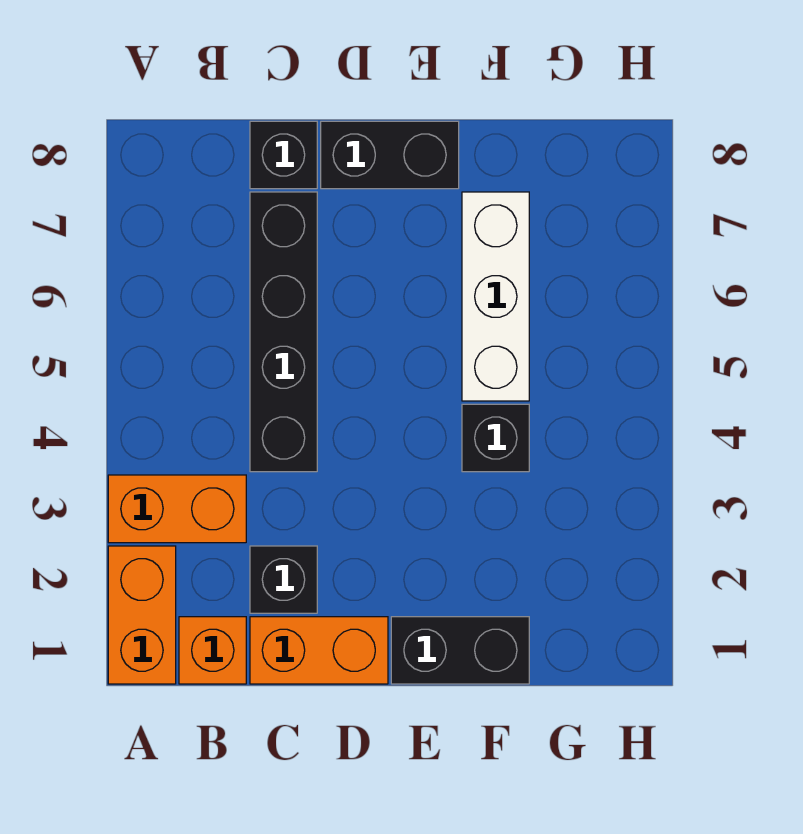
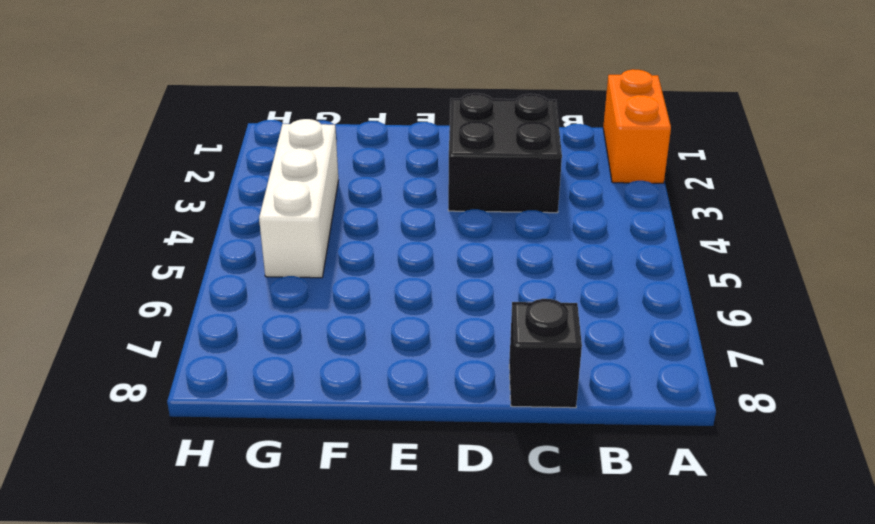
black brick C2:D3 level 1 -> black brick C2 level 1
white brick G3:G5 level 1 -> white brick F5:F7 level 1
none -> orange brick A3:B3 level 1
none -> orange brick B1 level 1

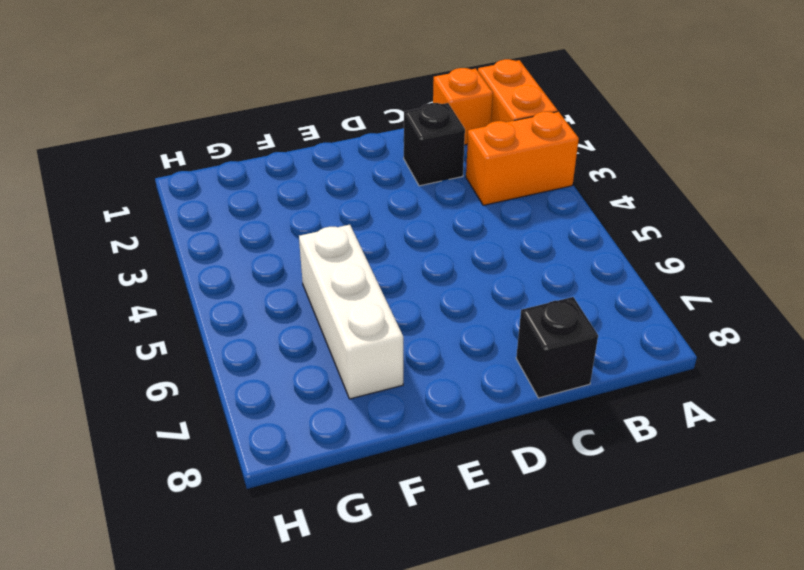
none -> orange brick C1:D1 level 1
none -> black brick C4:C7 level 1

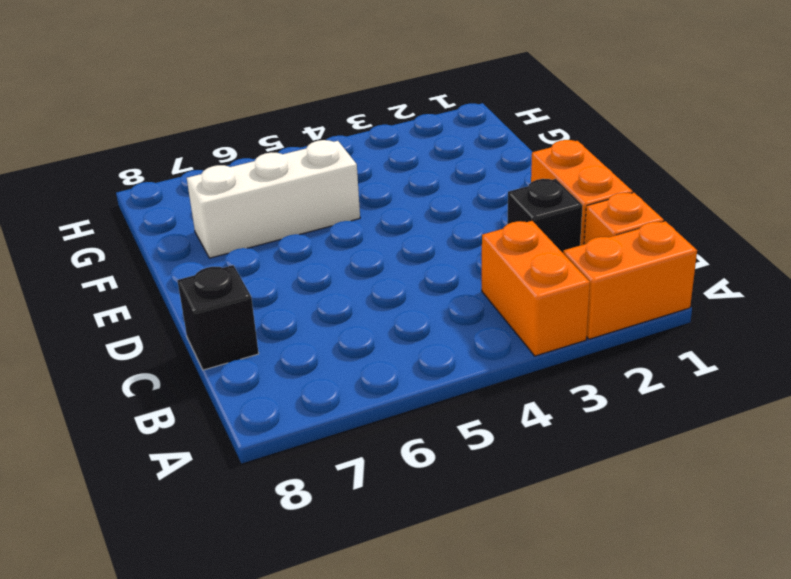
none -> black brick C4:C7 level 1
none -> black brick D8:E8 level 1

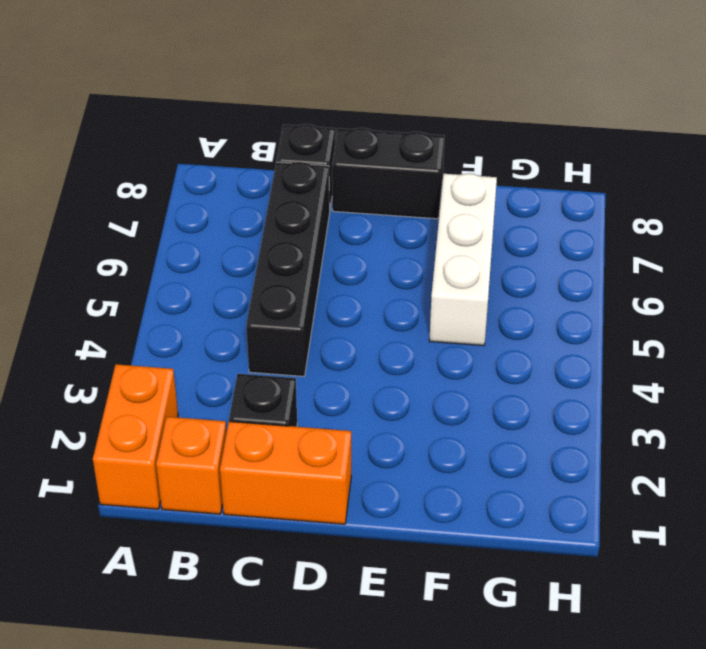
none -> orange brick A3:B3 level 1
none -> black brick E1:F1 level 1

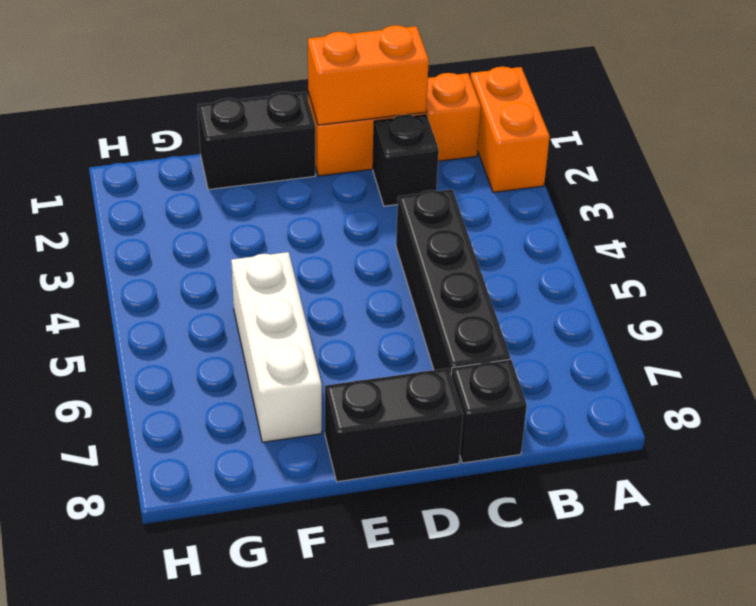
orange brick C1:D1 level 2 -> orange brick A3:B3 level 1
none -> black brick F4 level 1

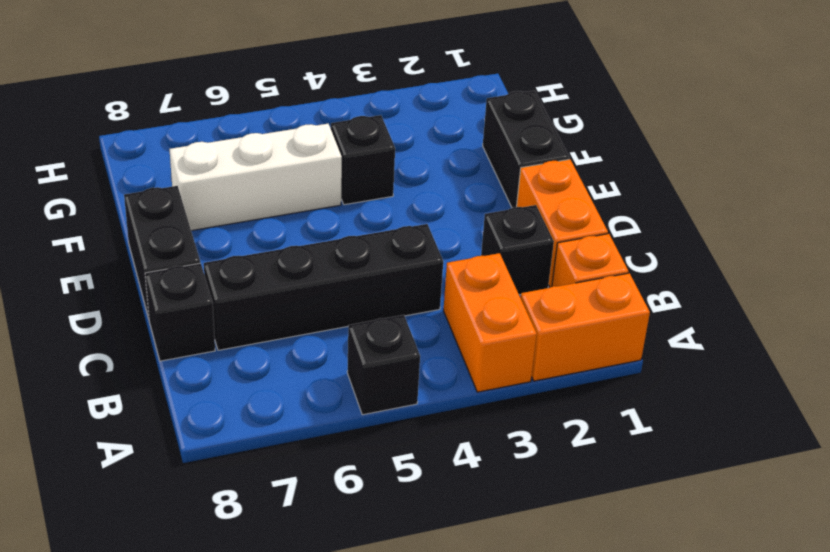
black brick A5 level 1 -> none

